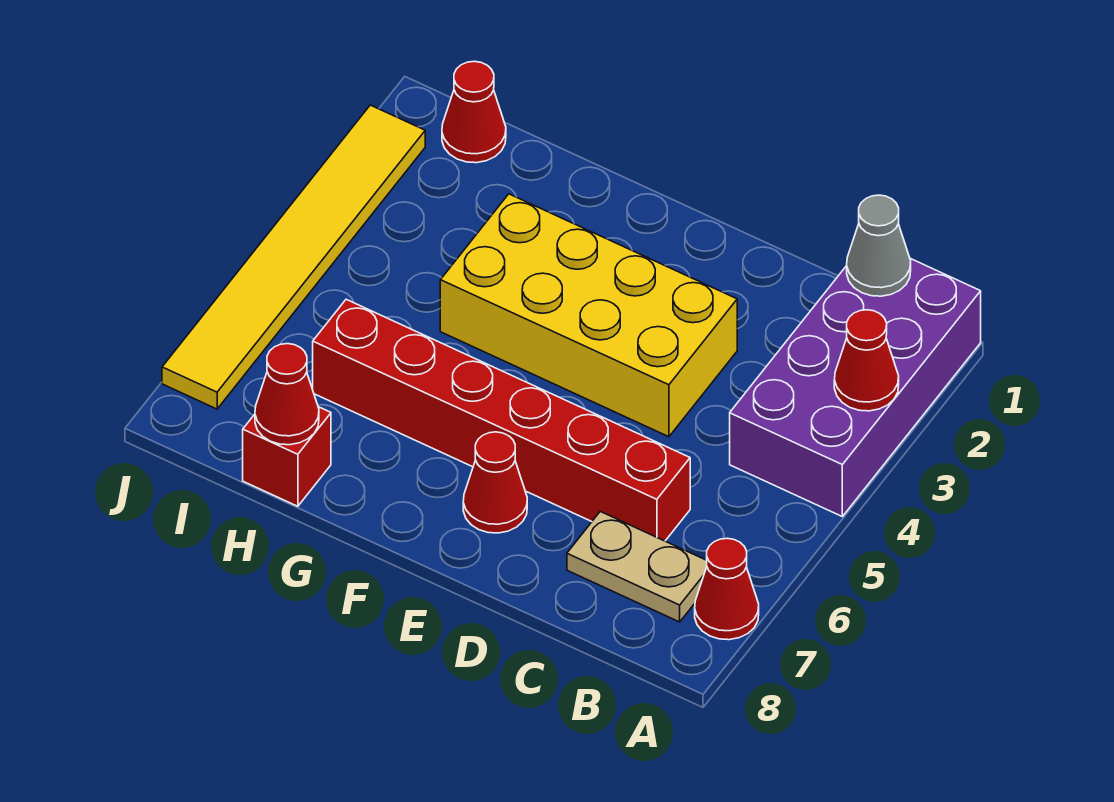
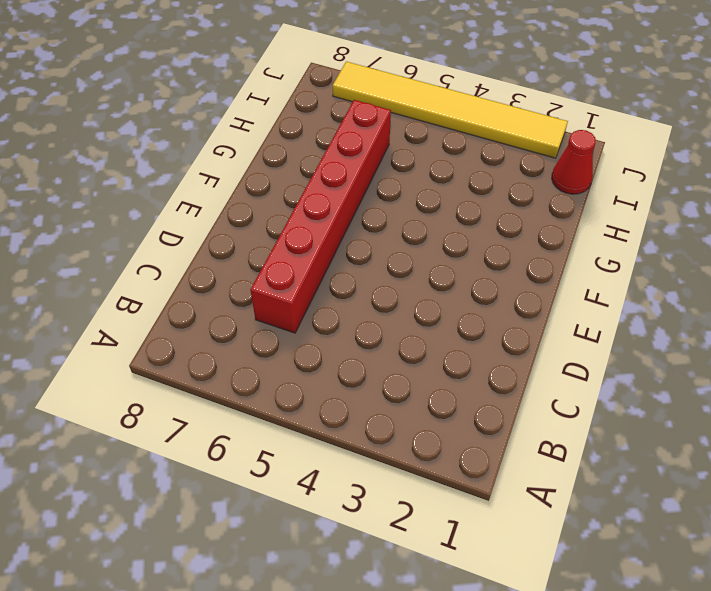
none -> purple brick A1:B4 level 1
none -> red cone A7 level 1
none -> tan plate B7:C7 level 1

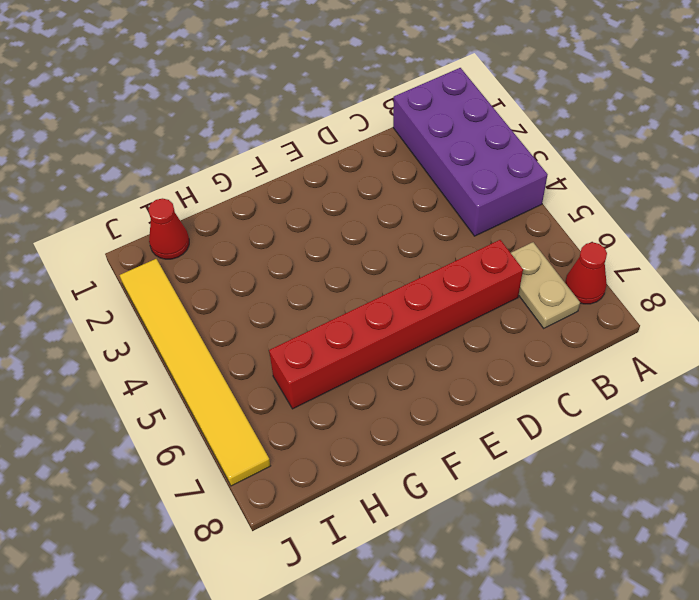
tan plate B6:B7 level 1 -> tan plate B7:C7 level 1
none -> yellow brick D3:G4 level 1
none -> red cone E7 level 1
none -> red brick H8 level 1

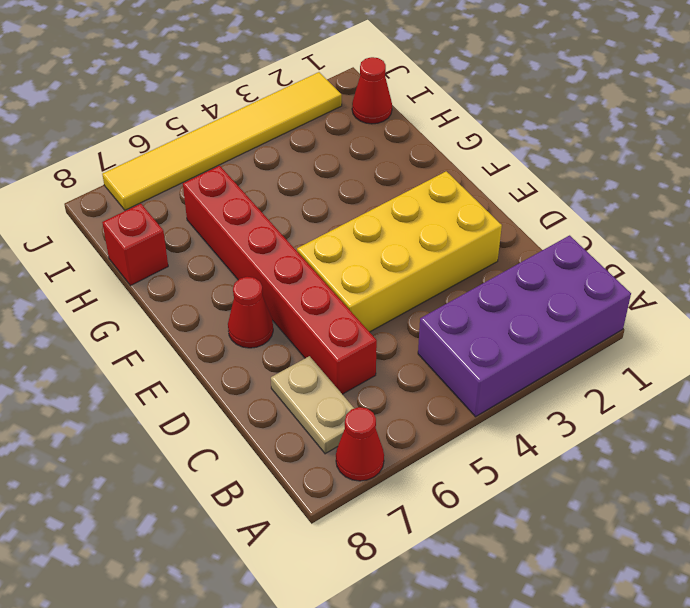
yellow brick D2:E5 level 1 -> yellow brick D3:G4 level 1
none -> red cone A3 level 2
none -> grey cone B1 level 2
none -> red cone H8 level 2

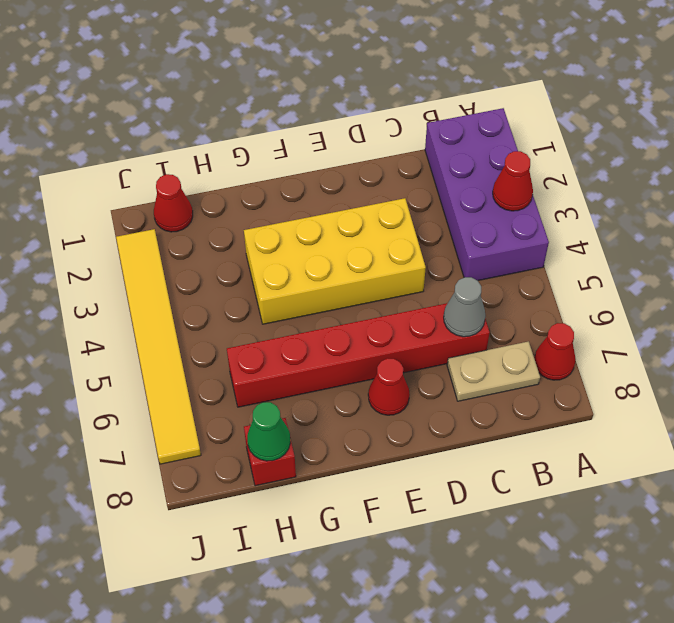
grey cone C6 level 2 -> grey cone B1 level 2
green cone H8 level 2 -> red cone H8 level 2

